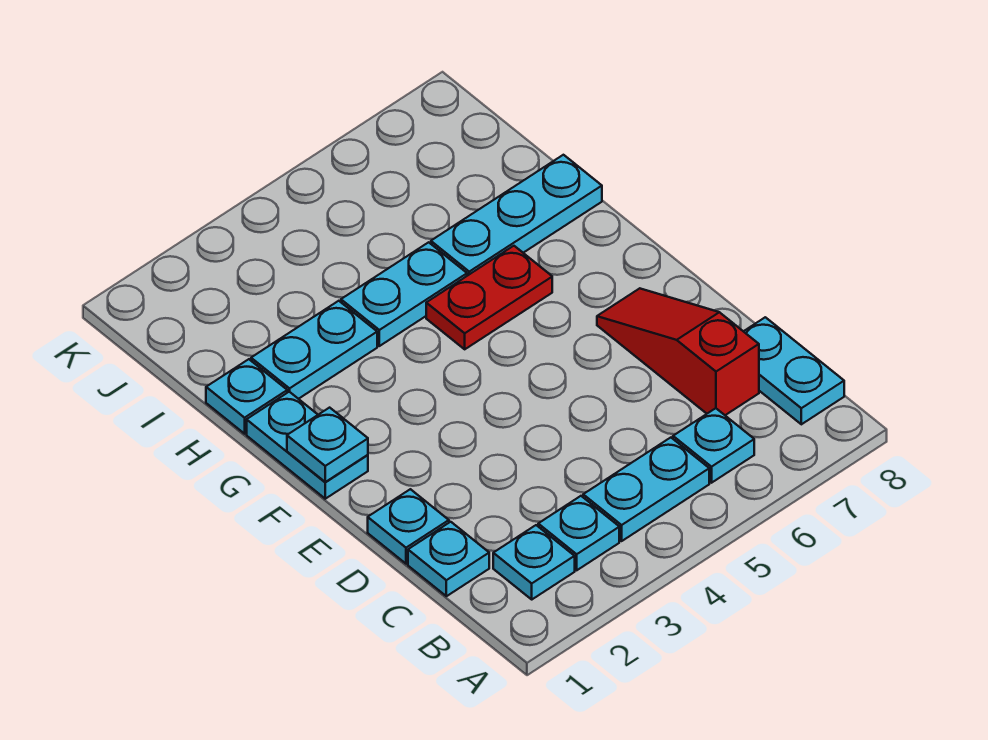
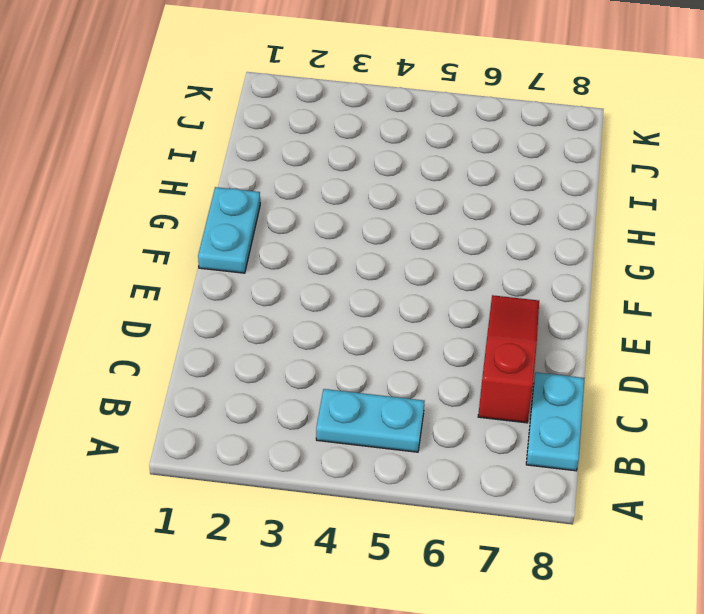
none -> cyan plate B2 level 1
none -> cyan plate B3 level 1
none -> cyan plate B6 level 1

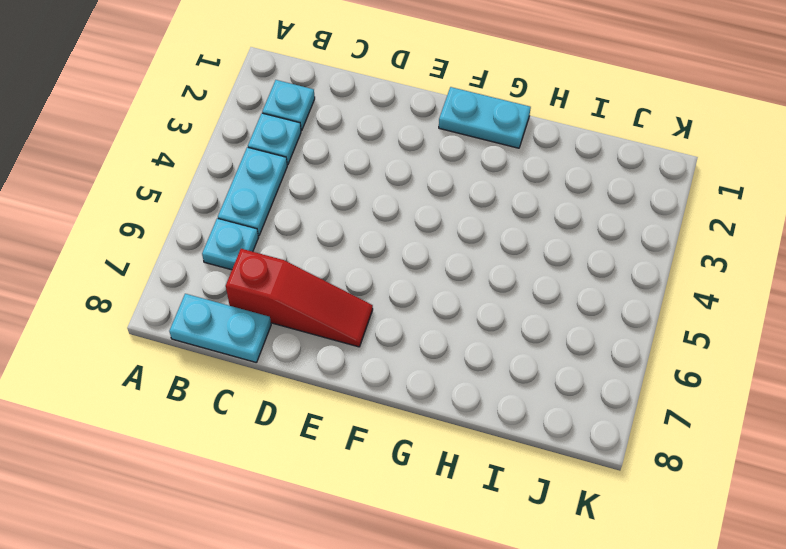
none -> cyan plate C1 level 1
none -> cyan plate D1 level 1
none -> red plate G5:G6 level 1

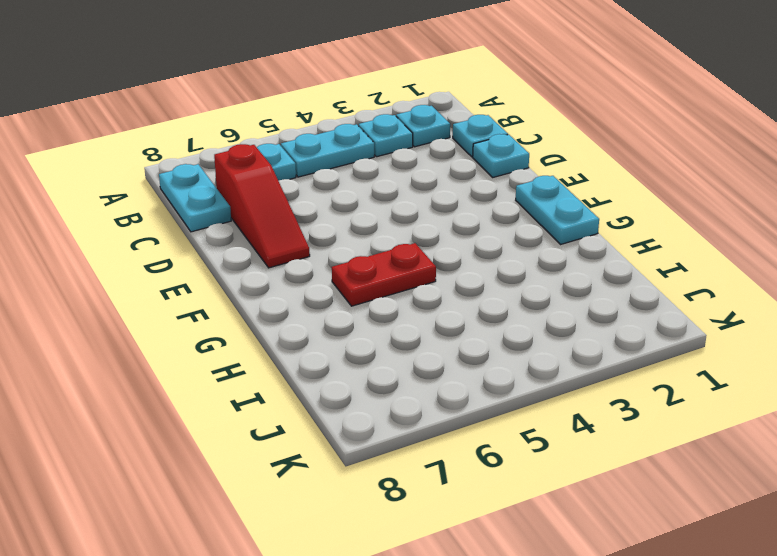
none -> cyan plate H1 level 1
none -> cyan plate H2:H3 level 1
none -> cyan plate H4:H5 level 1

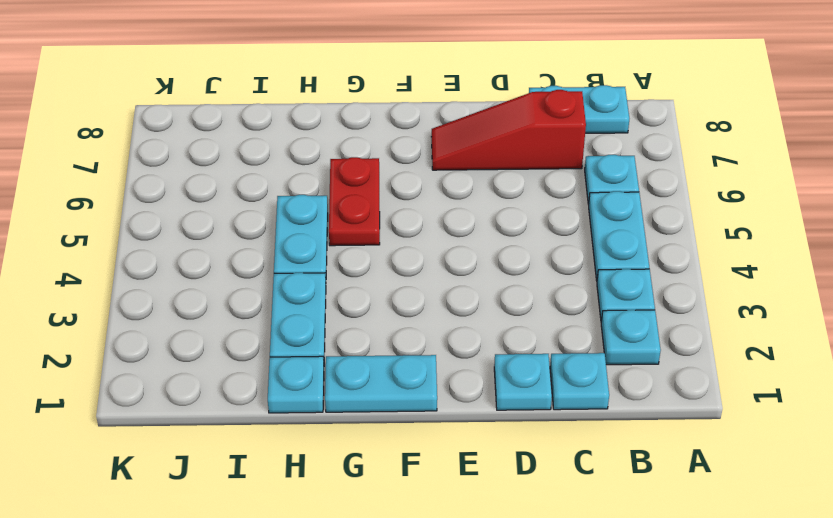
none -> cyan plate H6:H8 level 1
none -> cyan plate F1 level 2

